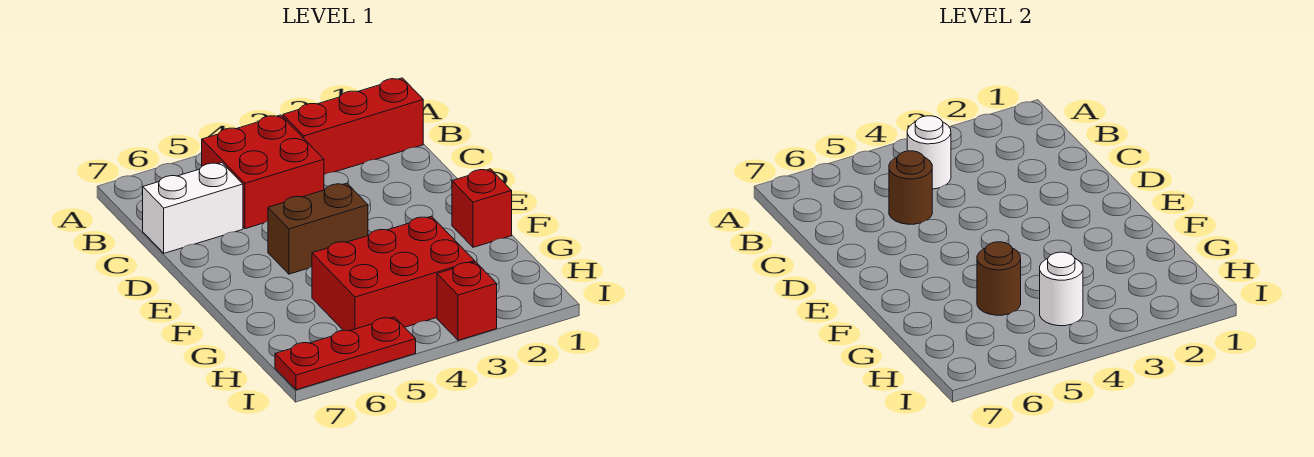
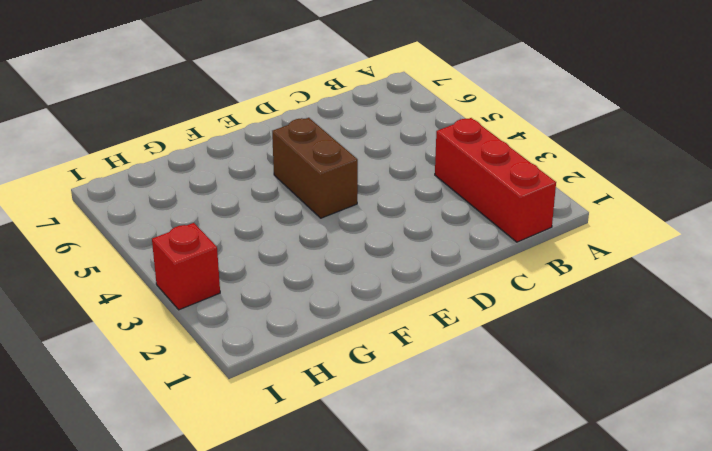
none -> red brick B4:C5 level 1
none -> white brick C6:C7 level 1
none -> red brick F1 level 1

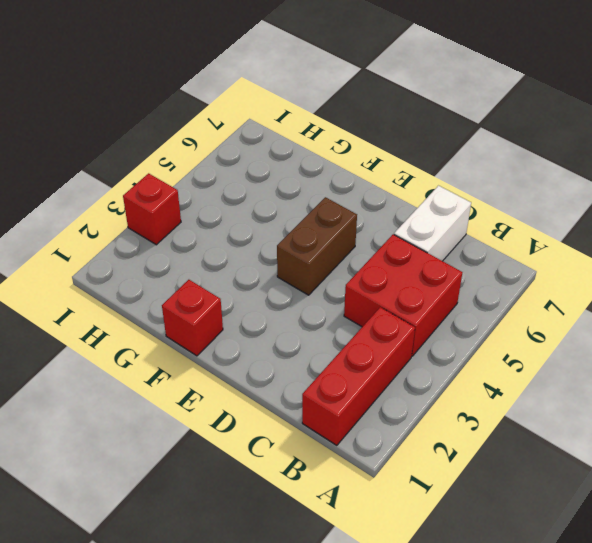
none -> red brick G3:H5 level 1
none -> red plate I5:I7 level 1
none -> white round brick B4 level 2

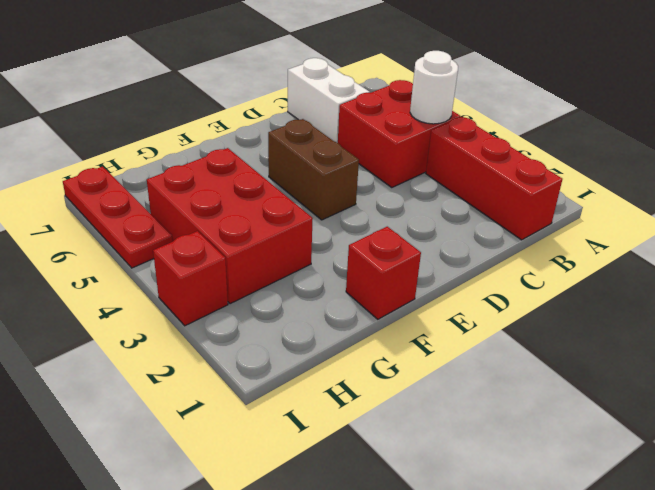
none -> brown round brick C5 level 2
none -> brown round brick G5 level 2
none -> white round brick H4 level 2

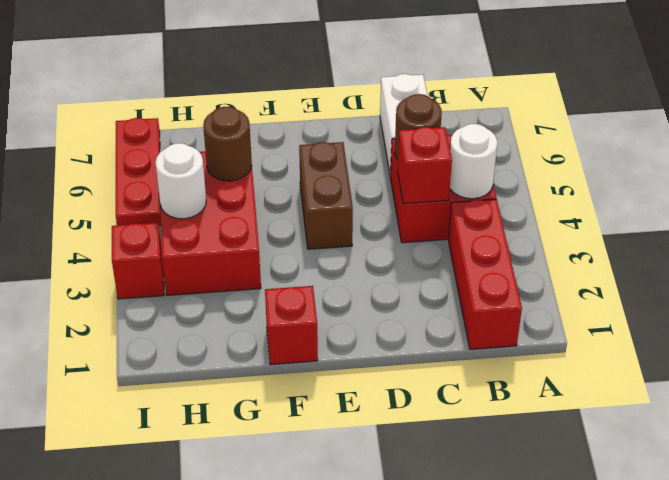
red brick C4 level 2 -> none

